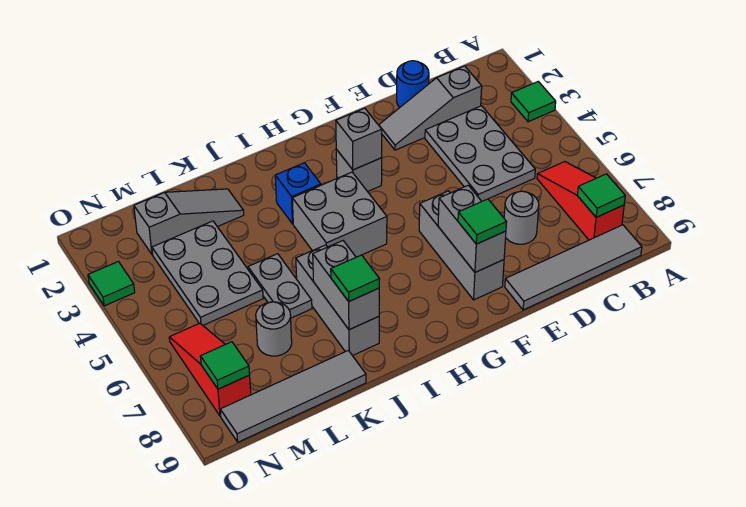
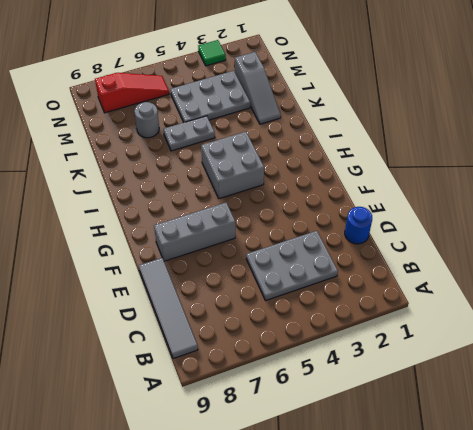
none -> green tile A3 level 1
none -> red slope B6:B8 level 1 top 8
none -> grey slope C2:E2 level 1 top C

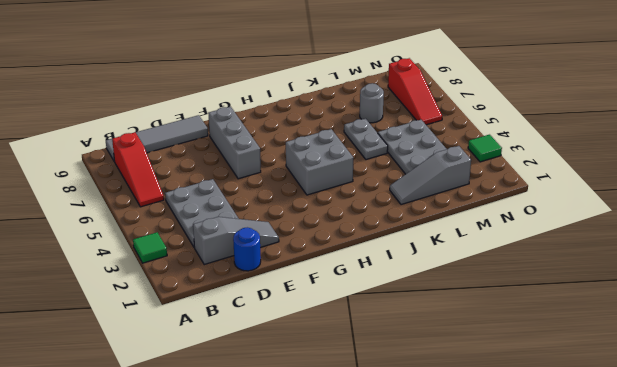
none -> grey round brick D7 level 1
none -> grey brick G3 level 1
none -> blue brick I3 level 1

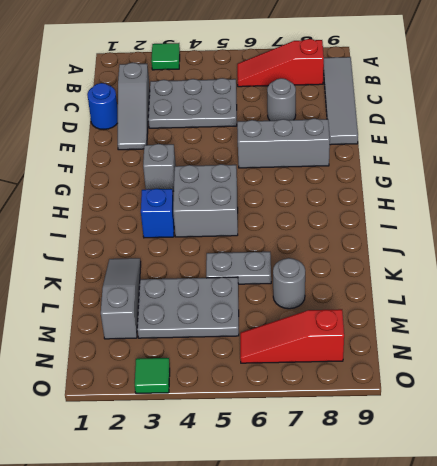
none -> grey brick J6:J8 level 1
none -> grey tile K9:N9 level 1
none -> green tile B8 level 2

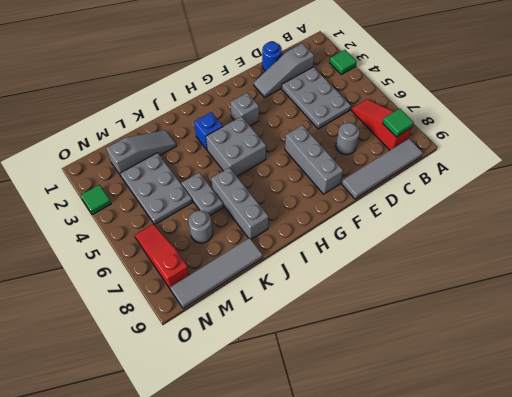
none -> grey brick F7:F8 level 2
none -> grey brick G3 level 2
none -> grey brick J7:J8 level 2

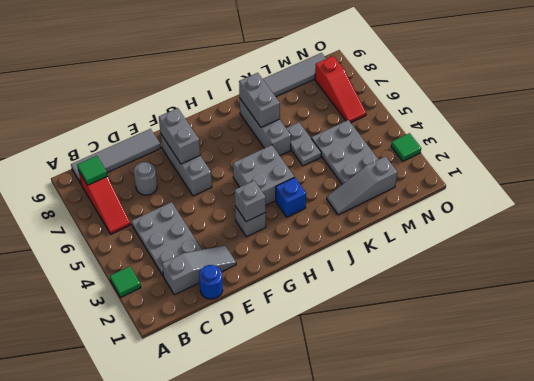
none -> grey round brick L7 level 1
none -> green tile N8 level 2
none -> green tile F8 level 3

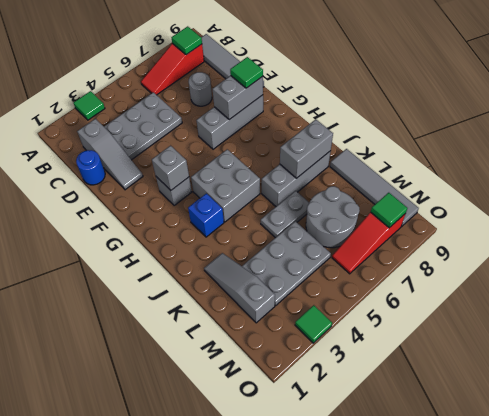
grey round brick L6:M7 level 1 -> grey round brick L7 level 1
none -> green tile J8 level 3

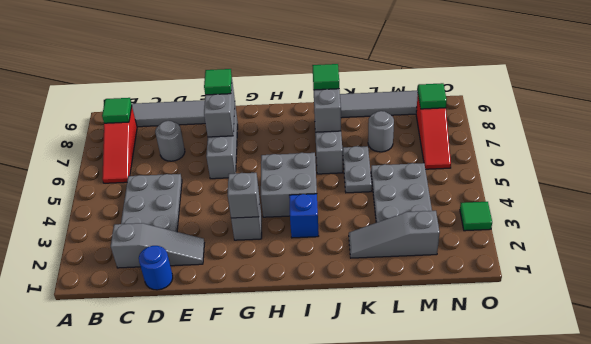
none -> green tile A3 level 1

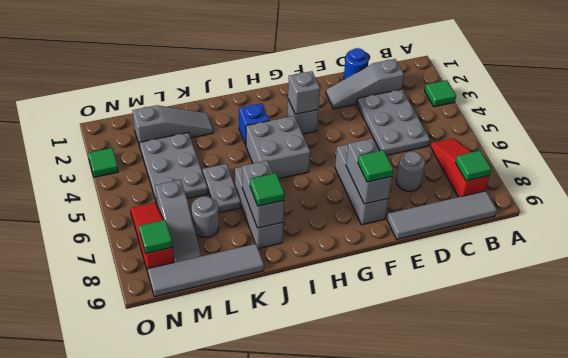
grey slope M6:M8 level 1 top 6 -> none

